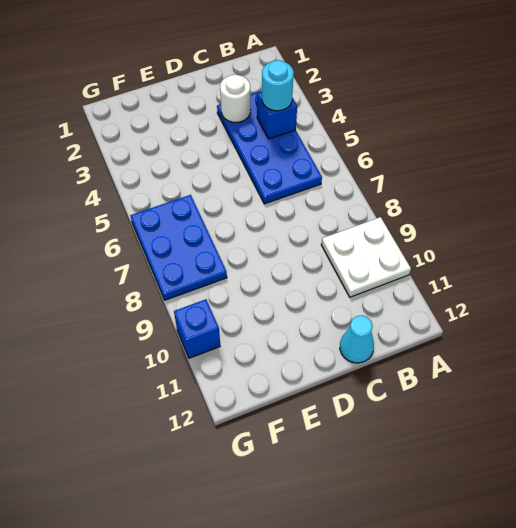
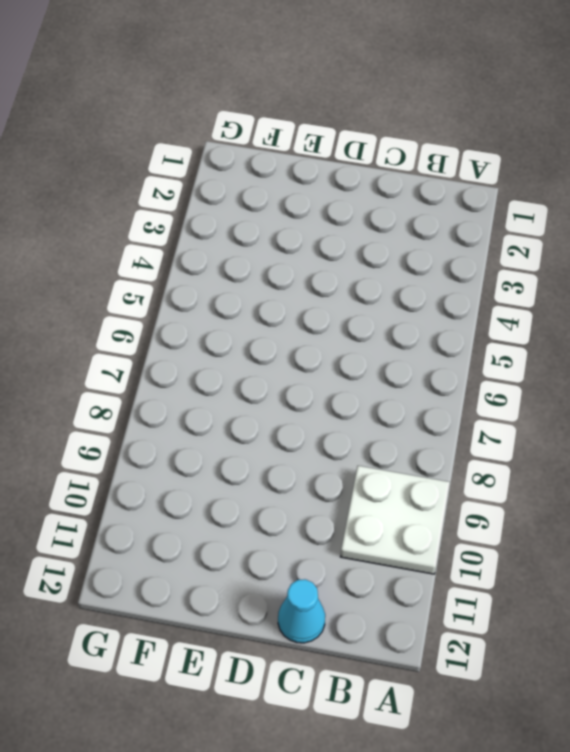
none -> blue plate B3:C6 level 1
none -> blue plate F6:G8 level 1

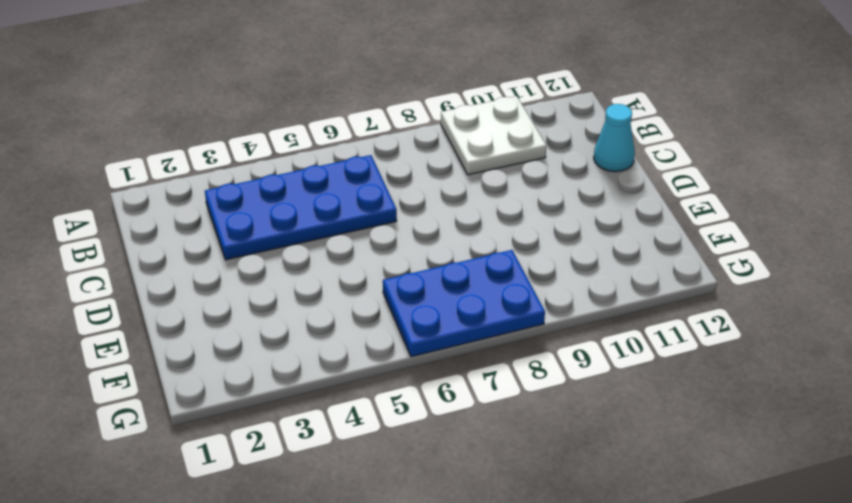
none -> blue brick G10 level 1
none -> blue brick B4 level 2

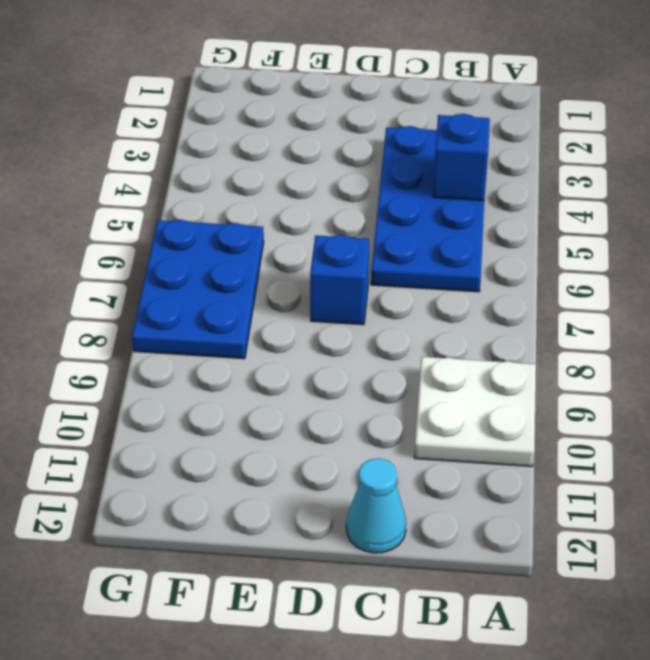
blue brick D7 level 1 -> blue brick G10 level 1
none -> white round brick C3 level 2
none -> cyan round brick B4 level 3

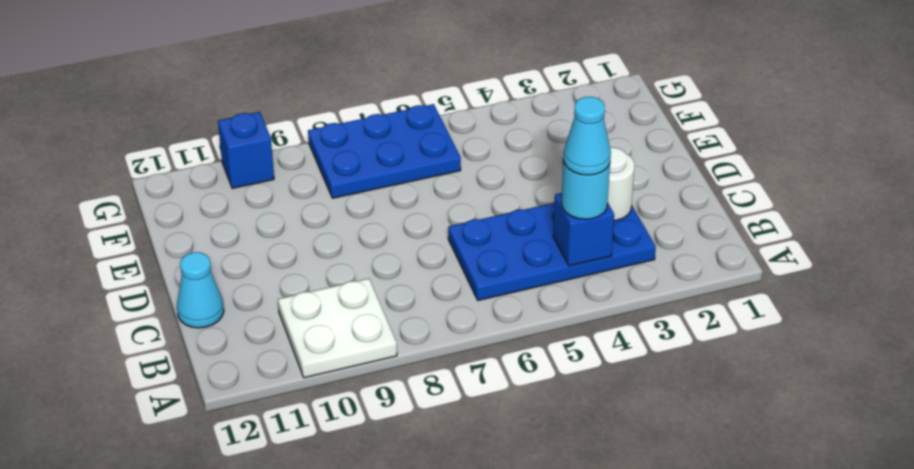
cyan cone B4 level 4 -> none

